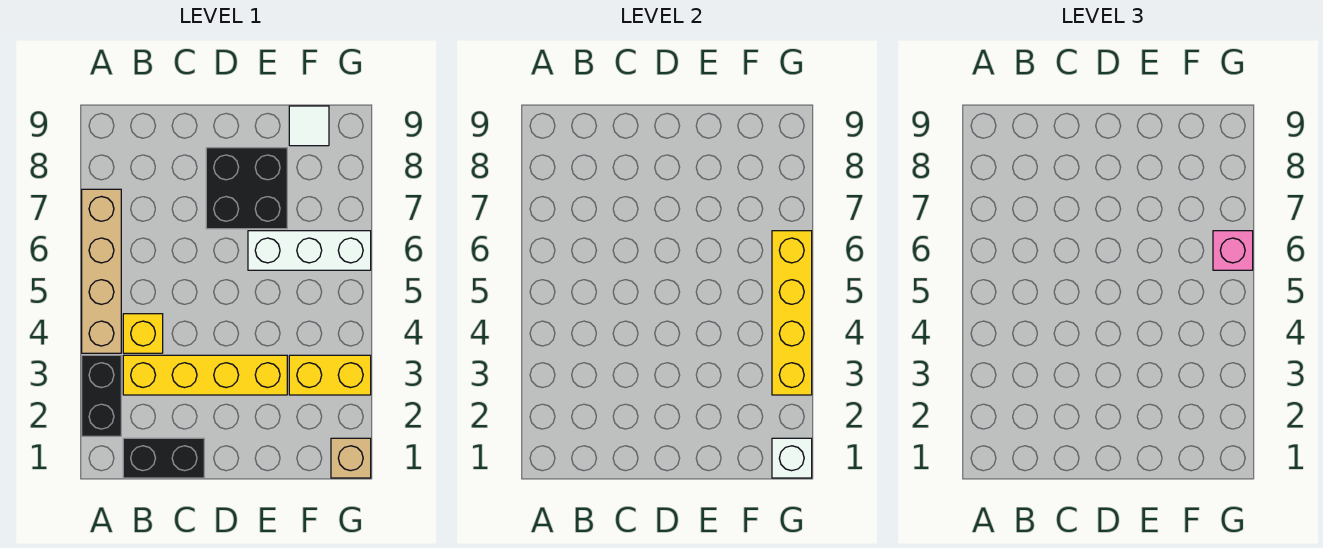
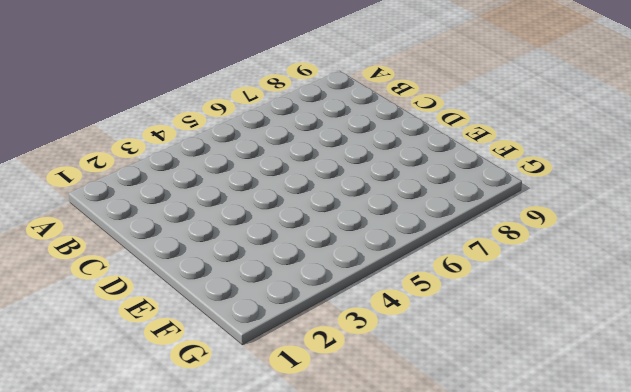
none -> black brick A2:A3 level 1
none -> tan brick A4:A7 level 1
none -> black brick B1:C1 level 1

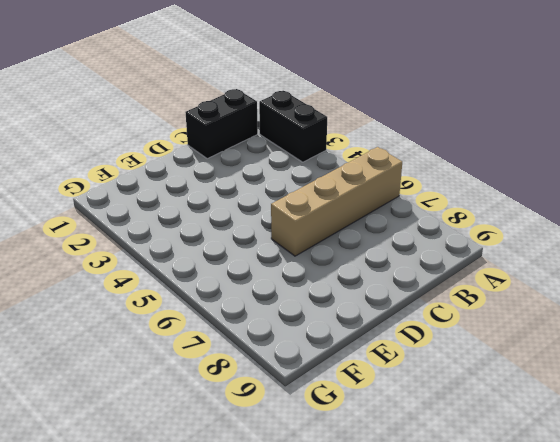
tan brick A6:D6 level 1 -> tan brick A4:A7 level 1
none -> yellow brick B3:E3 level 1
none -> yellow brick B4 level 1
none -> black brick D7:E8 level 1

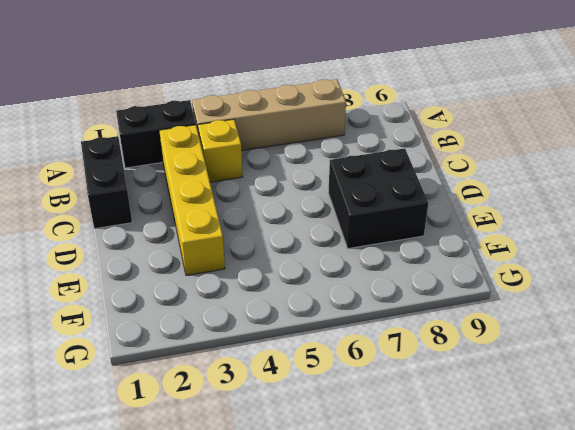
none -> white brick E6:G6 level 1
none -> yellow brick F3:G3 level 1
none -> white tile F9 level 1

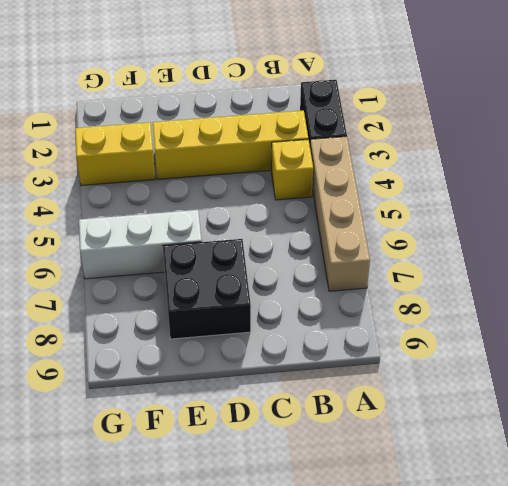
none -> black brick B1:C1 level 1
none -> white tile F9 level 1
none -> tan brick G1 level 1

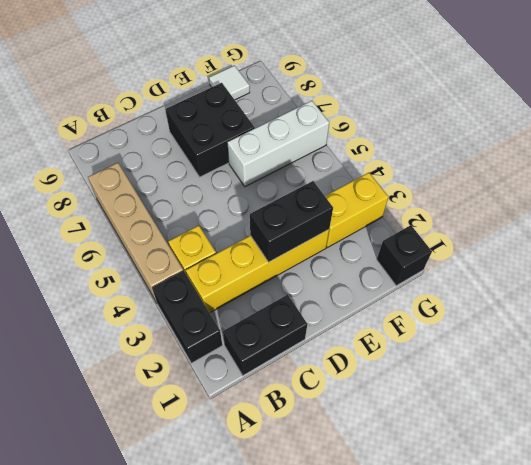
black brick D3:E3 level 2 -> none
black brick G1 level 1 -> tan brick G1 level 1
none -> white brick G1 level 2
none -> yellow brick G3:G6 level 2
none -> pink brick G6 level 3

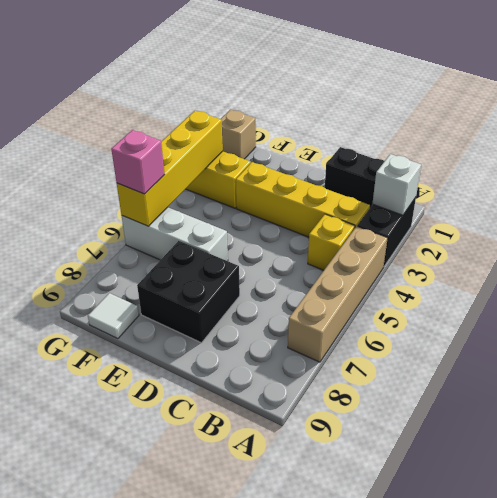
white brick A2 level 2 -> white brick G1 level 2

